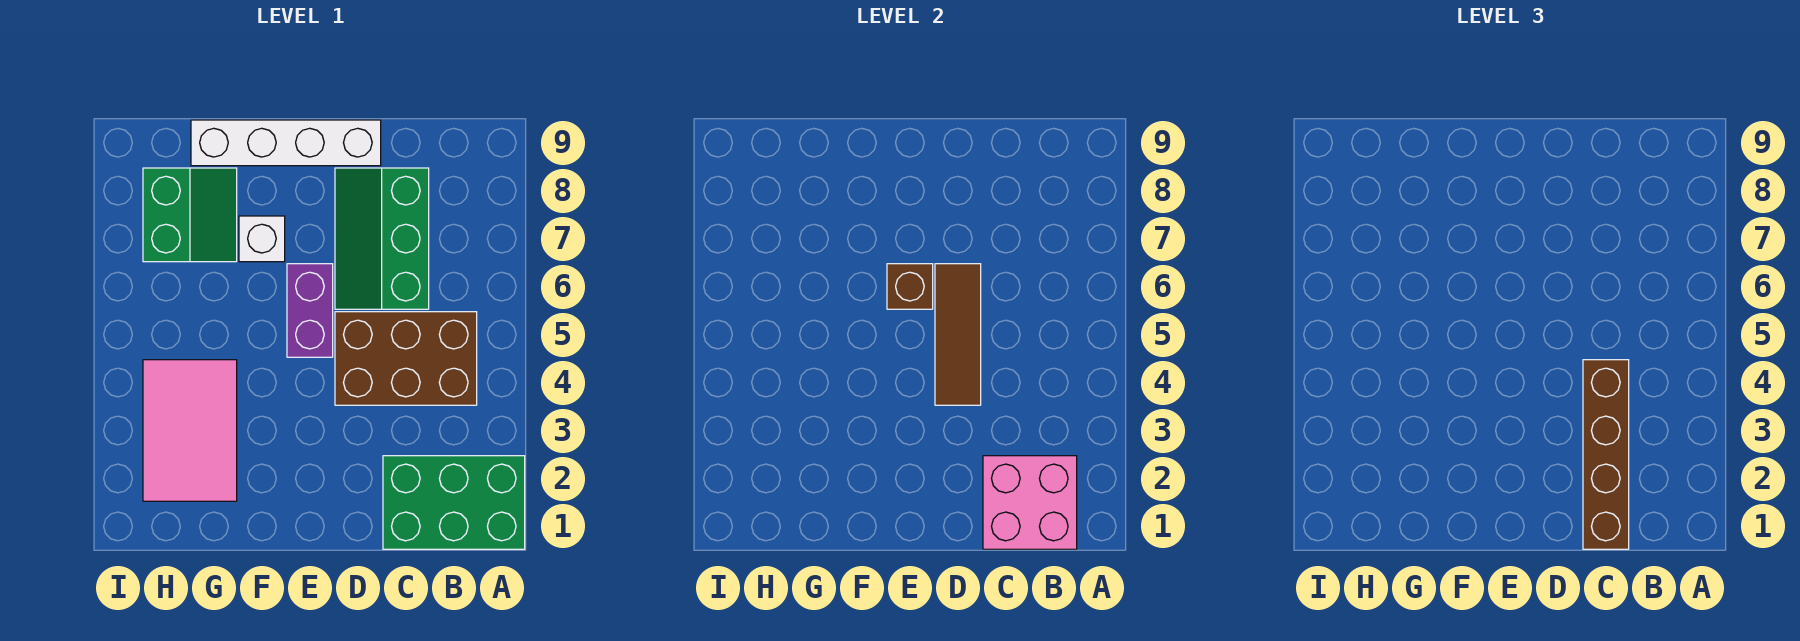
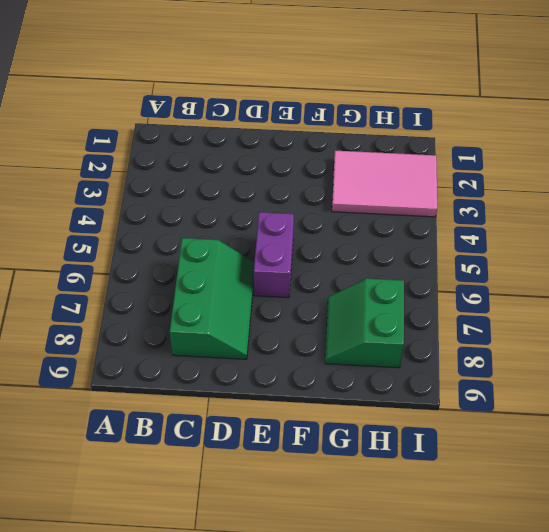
pink tile G2:I3 level 1 -> pink tile G2:H4 level 1
none -> green brick A1:C2 level 1
none -> brown brick B4:D5 level 1
none -> white brick D9:G9 level 1

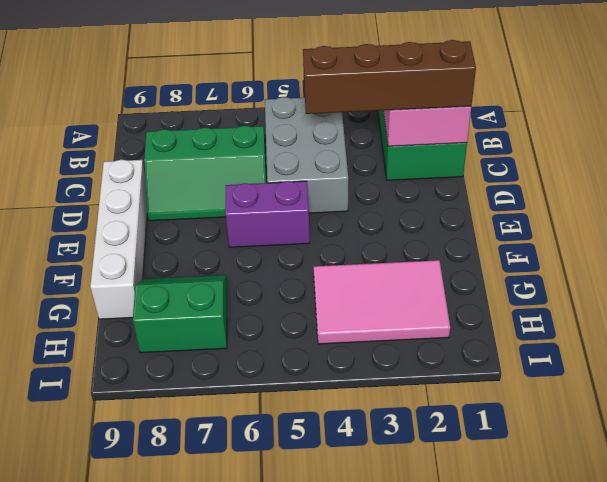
grey brick B4:D5 level 1 -> brown brick B4:D5 level 1
none -> white brick F7 level 1
none -> brown tile D4:D6 level 2
none -> brown brick E6 level 2

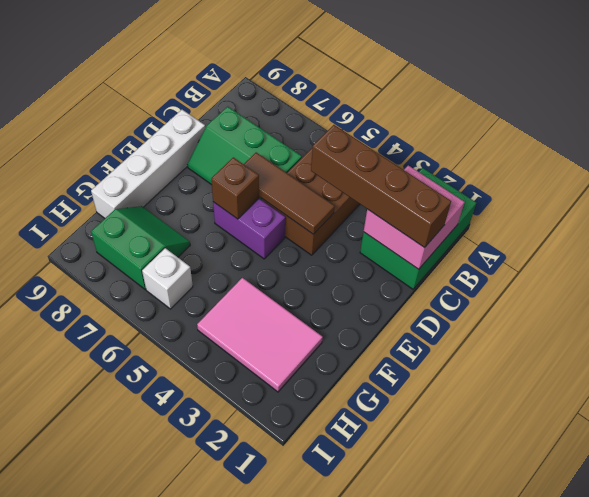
white brick H6 level 1 -> white brick F7 level 1

